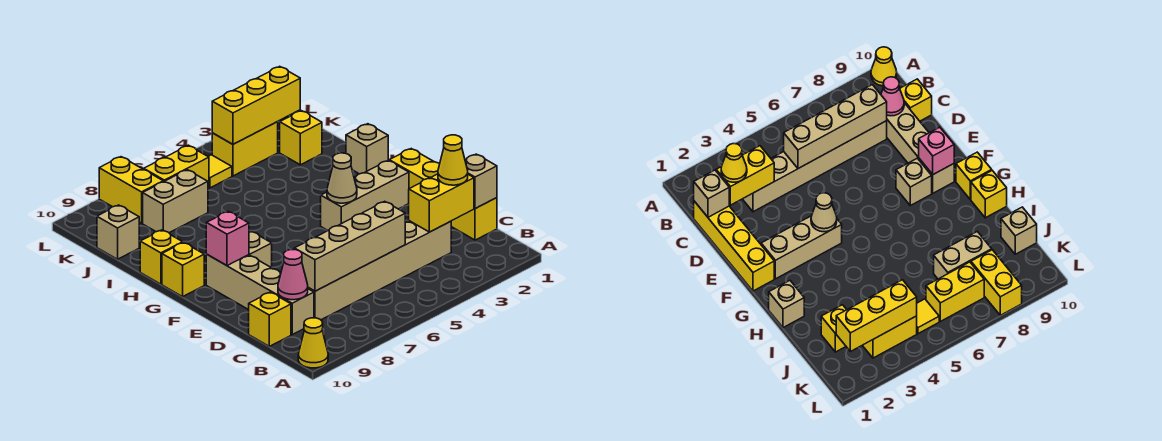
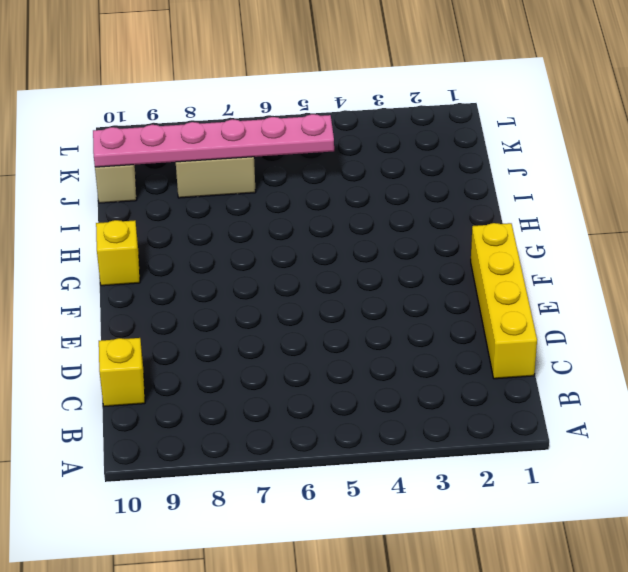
pink plate J5:J10 level 2 -> none
none -> yellow cone A10 level 1
none -> tan brick C3:C8 level 1
none -> tan brick C9:F9 level 1

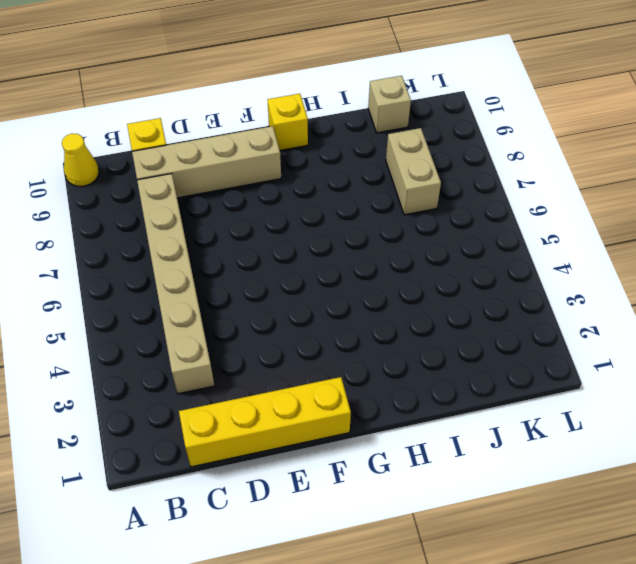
none -> tan brick F2:F4 level 1
none -> tan brick F8 level 1
none -> tan brick H1 level 1

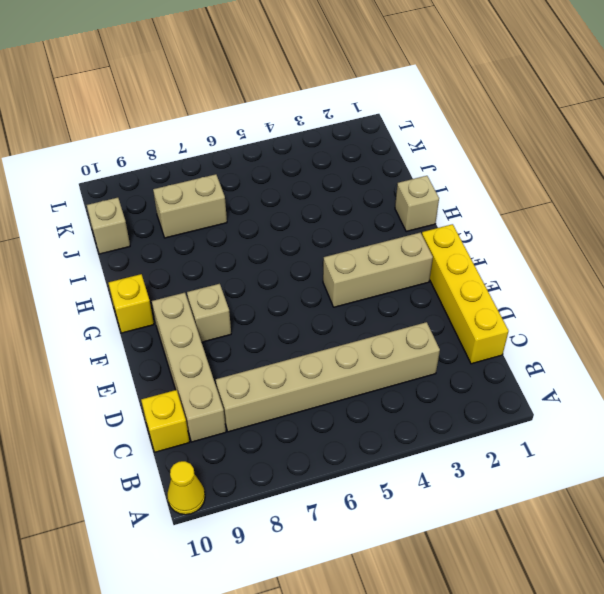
none -> yellow brick H10 level 1
none -> yellow brick J2 level 1
none -> yellow brick K3:K4 level 1

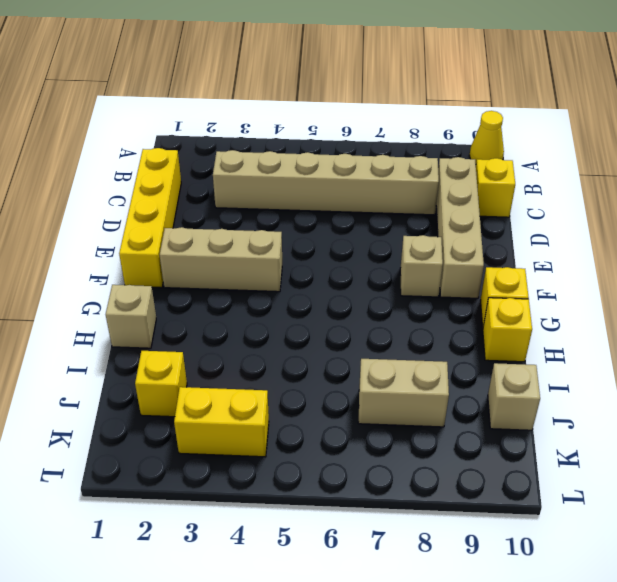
none -> yellow tile K5 level 1
none -> yellow brick K6:K7 level 1
none -> yellow brick K8:L8 level 1

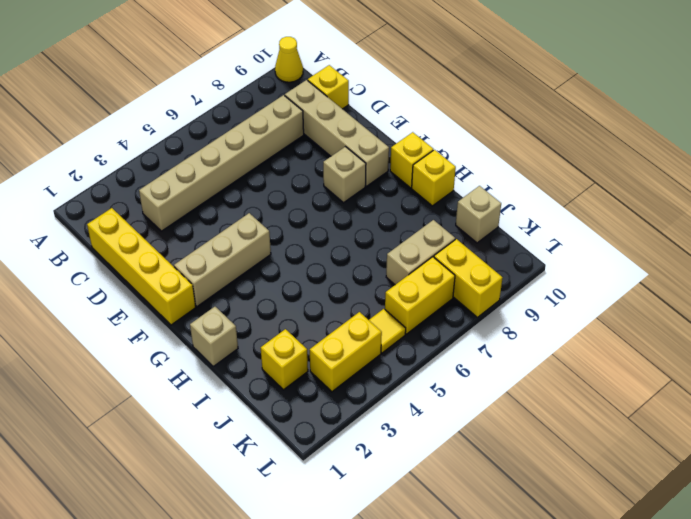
none -> tan brick C1 level 2
none -> yellow brick C2:C3 level 2
none -> tan brick C5:C8 level 2

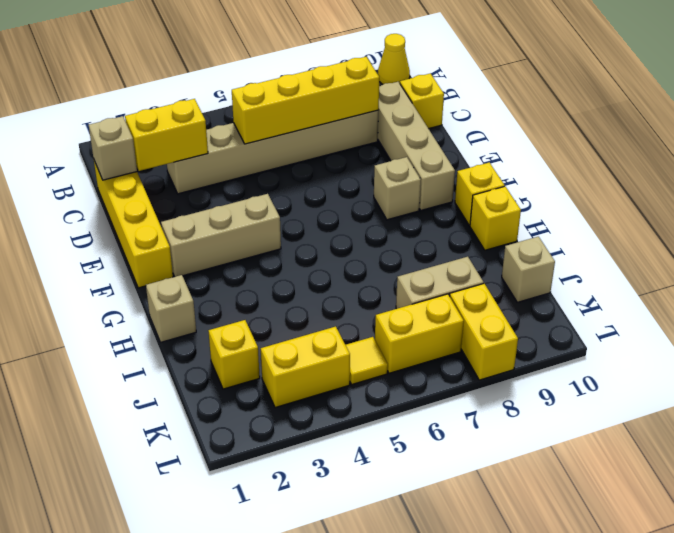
yellow brick C5:C8 level 2 -> tan brick C5:C8 level 2
none -> pink cone C9 level 2
none -> tan cone F4 level 2
none -> pink brick F9 level 2

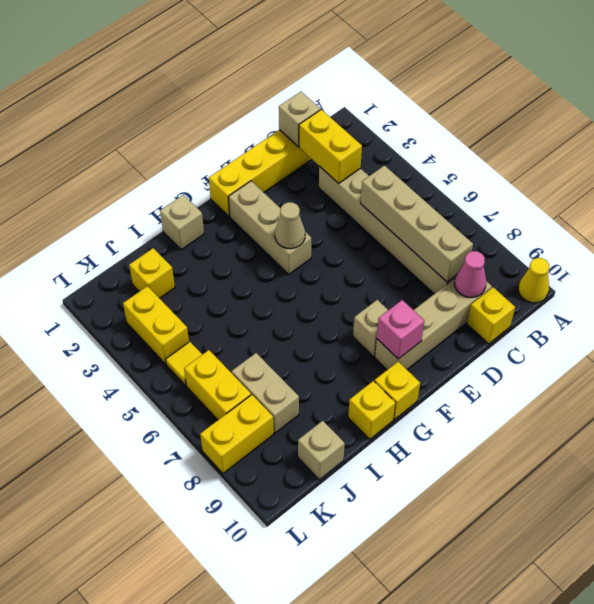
none -> yellow brick K2:K4 level 2
none -> yellow cone C2 level 3

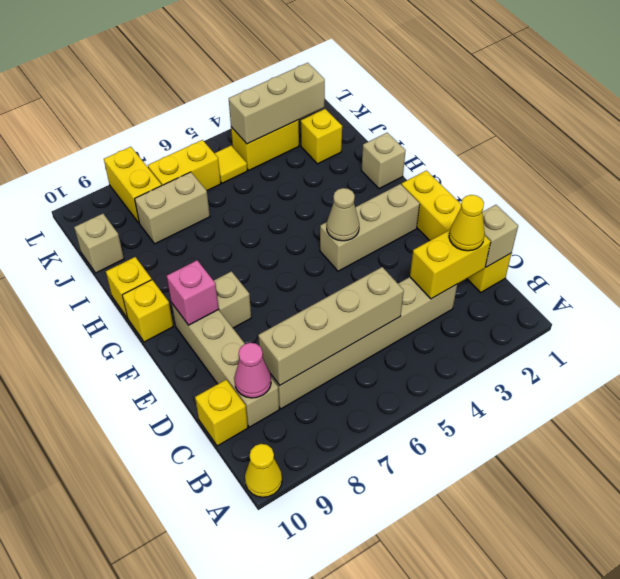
tan brick K2:K4 level 2 -> yellow brick K2:K4 level 2

